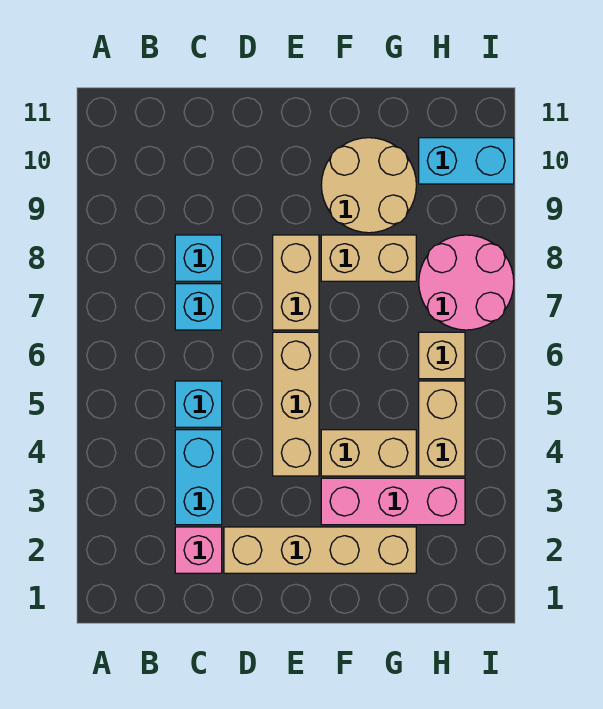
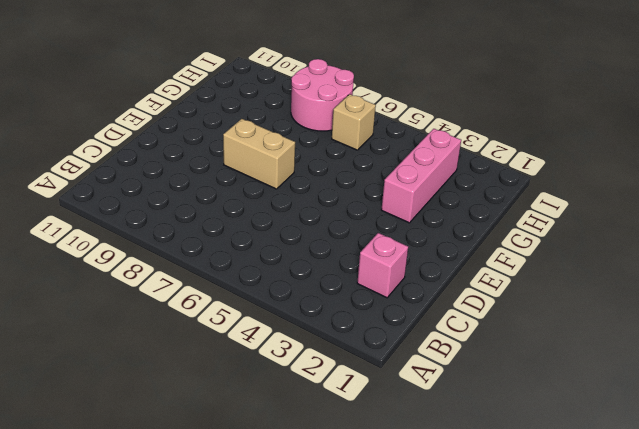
none -> cyan brick C3:C4 level 1
none -> cyan brick C5 level 1
none -> cyan brick C7 level 1

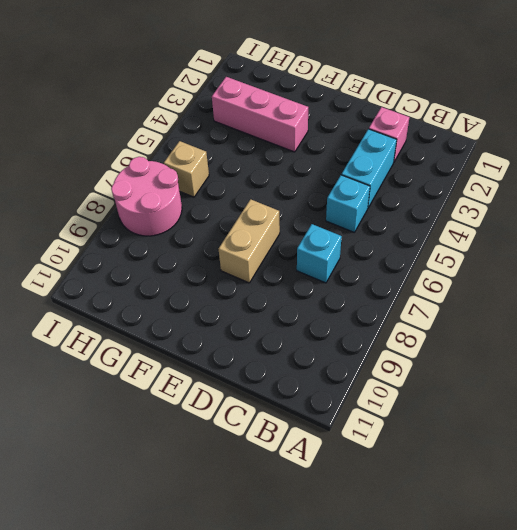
none -> cyan brick C8 level 1
none -> tan brick D2:G2 level 1
none -> tan brick E4:E6 level 1

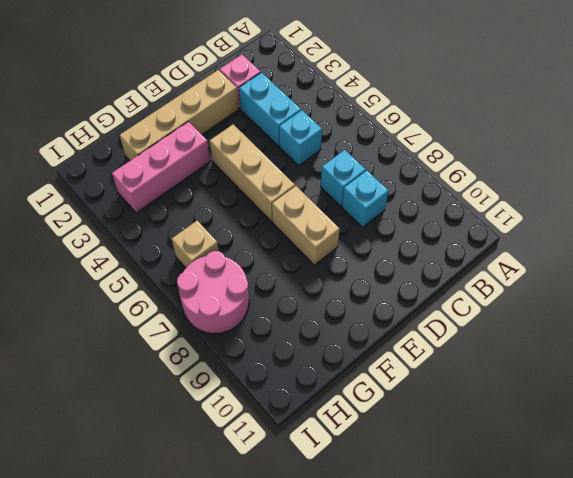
none -> tan brick F4:G4 level 1
none -> tan brick F8:G8 level 1
none -> tan round brick F9:G10 level 1

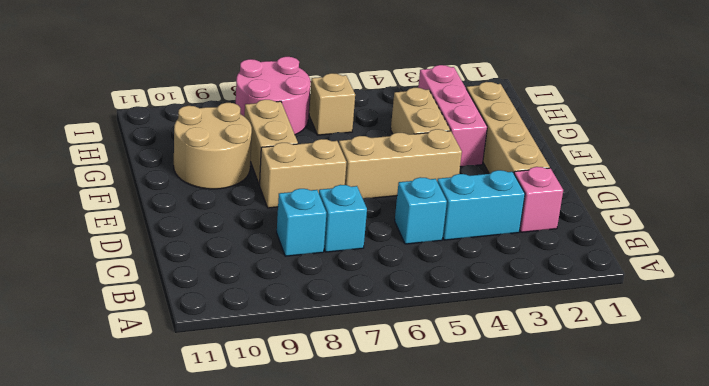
none -> tan brick H4:H5 level 1
none -> cyan brick H10:I10 level 1

